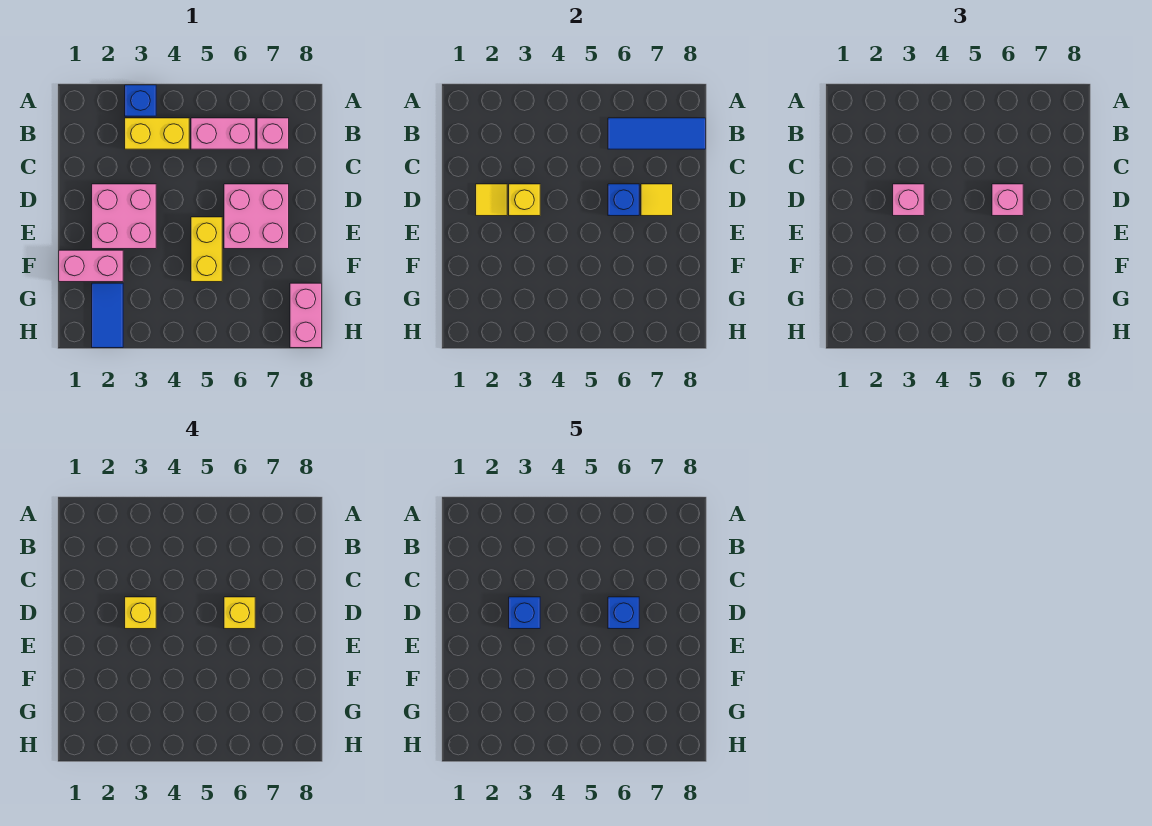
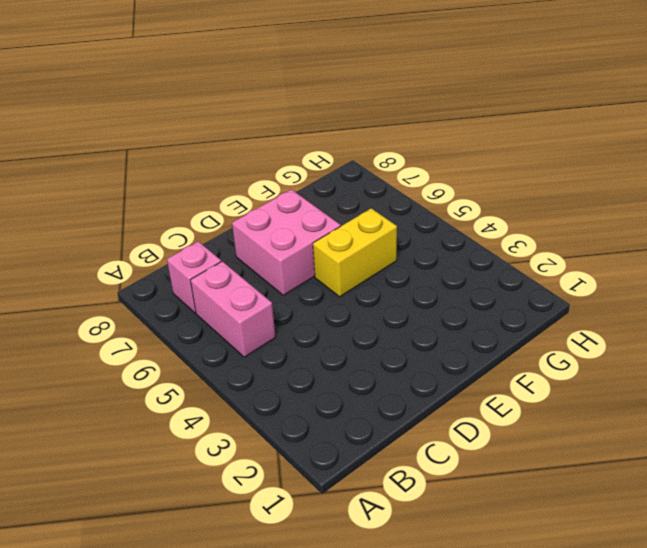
none -> blue brick A3 level 1
none -> yellow brick B3:B4 level 1
none -> pink brick D2:E3 level 1

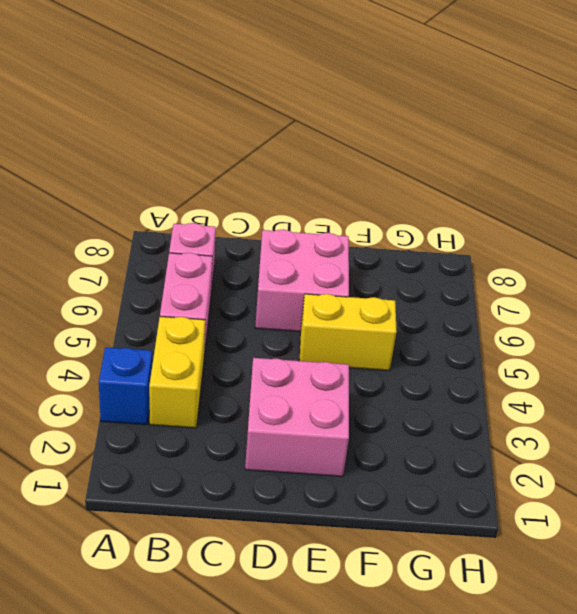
none -> pink brick F1:F2 level 1
none -> blue tile G2:H2 level 1
none -> pink brick G8:H8 level 1

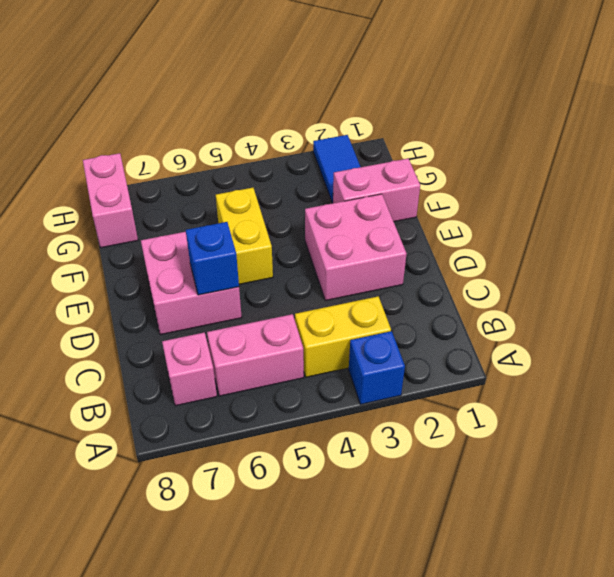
none -> blue tile B6:B8 level 2
none -> yellow tile D2 level 2
none -> yellow brick D3 level 2

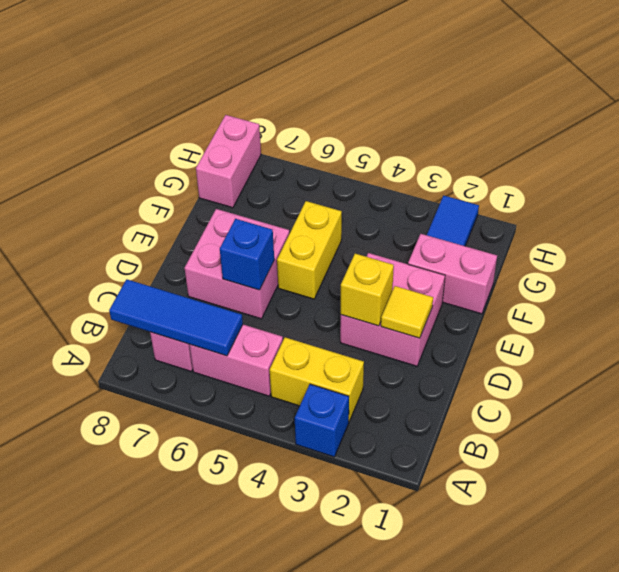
none -> yellow tile D7 level 2
none -> pink brick D3 level 3
none -> pink brick D6 level 3

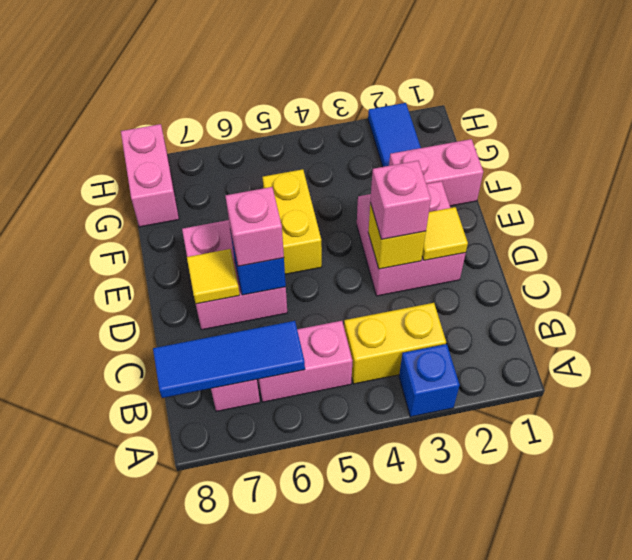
none -> yellow brick D3 level 4
none -> yellow brick D6 level 4
none -> blue brick D3 level 5

